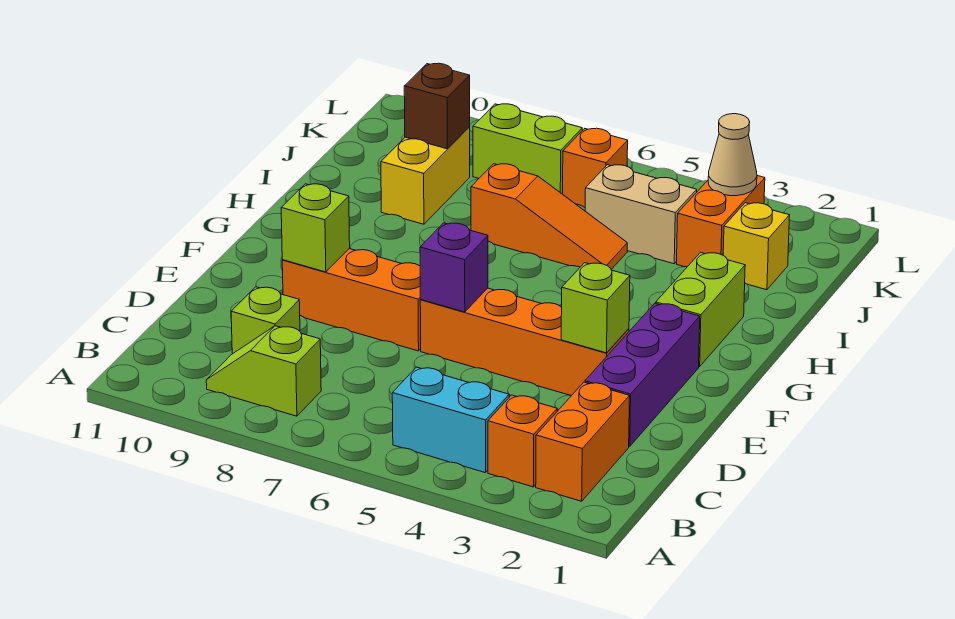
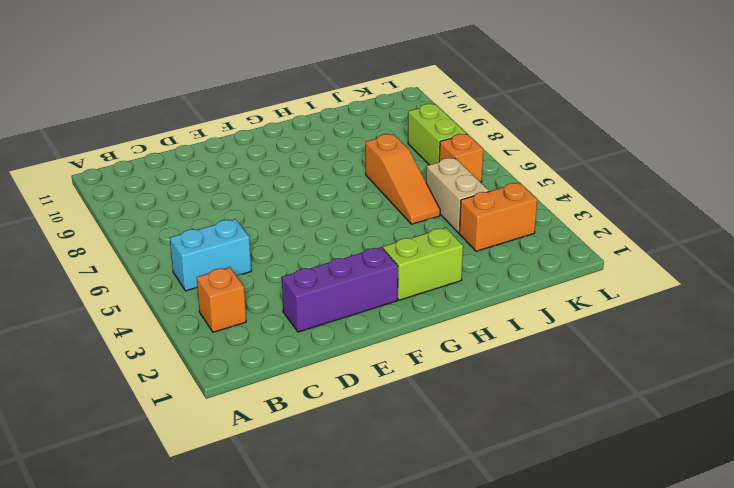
cyan brick B5:C5 level 1 -> cyan brick B4:B5 level 1
none -> orange brick B2:C2 level 1
none -> lime slope B8:B9 level 1 top 8
none -> lime brick C9 level 1

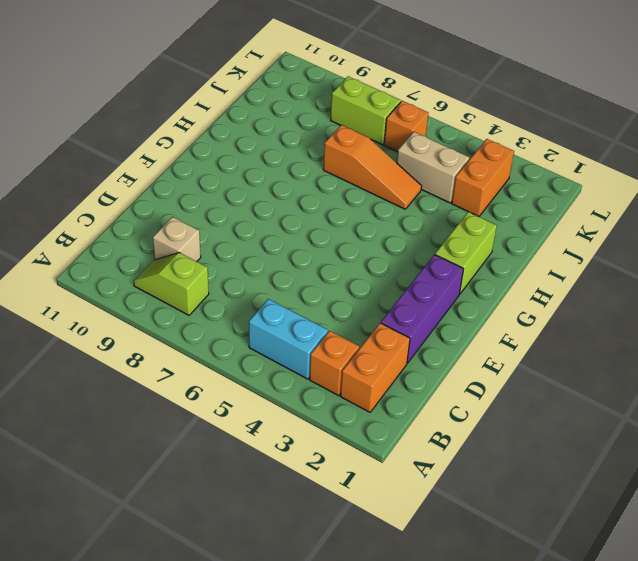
tan brick C9 level 1 -> lime brick C9 level 1
none -> orange brick E3:E6 level 1
none -> orange brick E7:E9 level 1
none -> yellow brick I9:J9 level 1

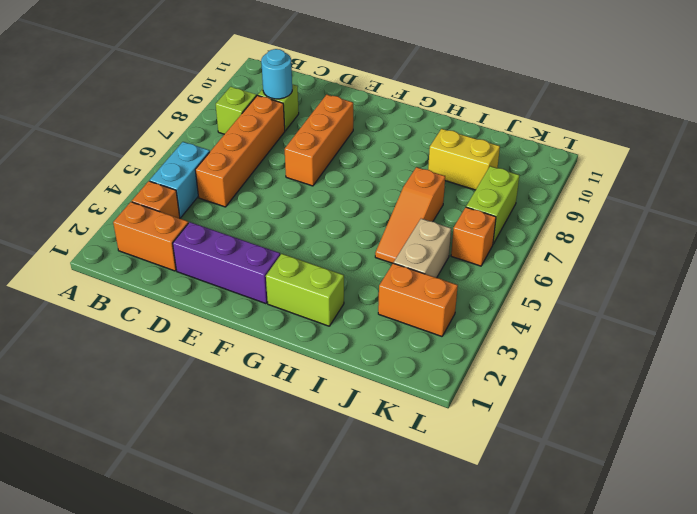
orange brick C5:C8 level 1 -> orange brick E3:E6 level 1
cyan round brick C9 level 2 -> none
none -> yellow brick J2 level 1
none -> lime brick E3 level 2
none -> purple brick E6 level 2

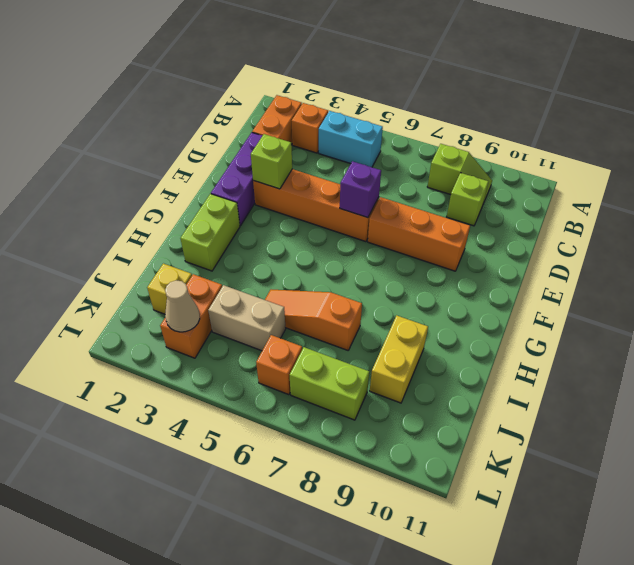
none -> lime brick E9 level 2
none -> brown brick J9 level 2

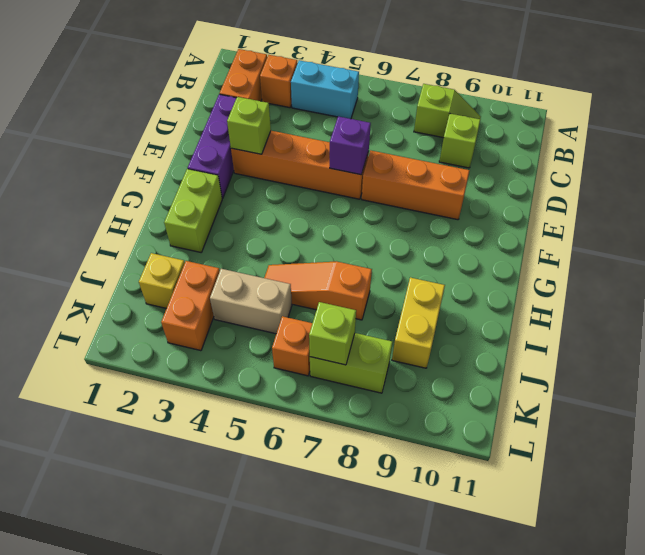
lime brick K7 level 2 -> lime brick E9 level 2
none -> brown brick J9 level 2
none -> tan cone K3 level 2

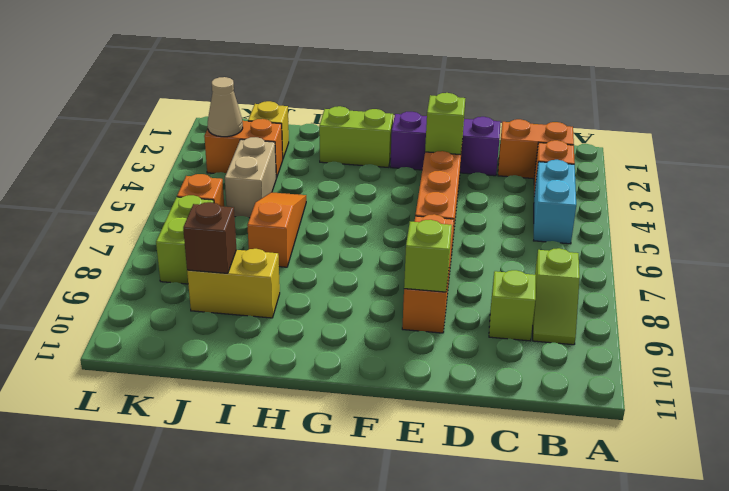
none -> purple brick E6 level 2

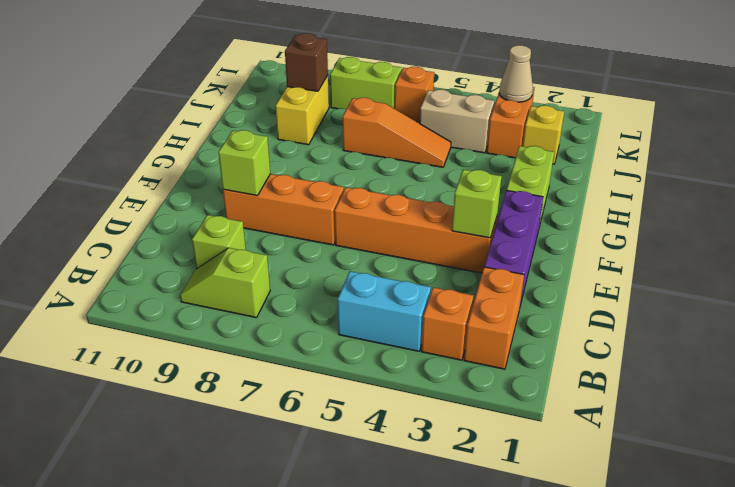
none -> purple brick E6 level 2

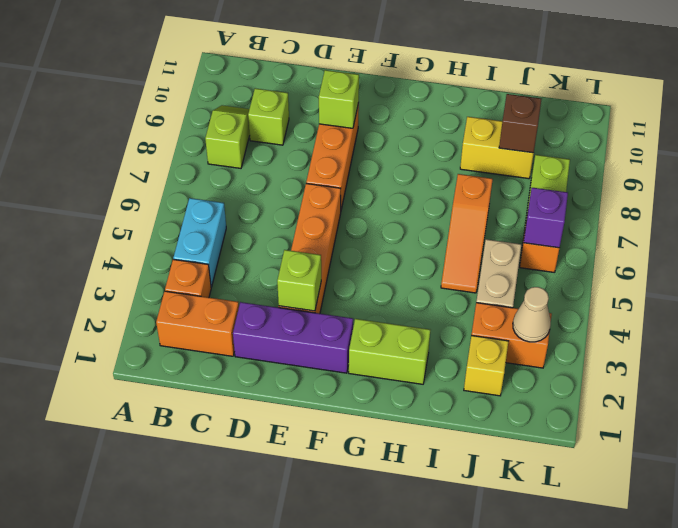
purple brick K6 level 2 -> purple brick E6 level 2

